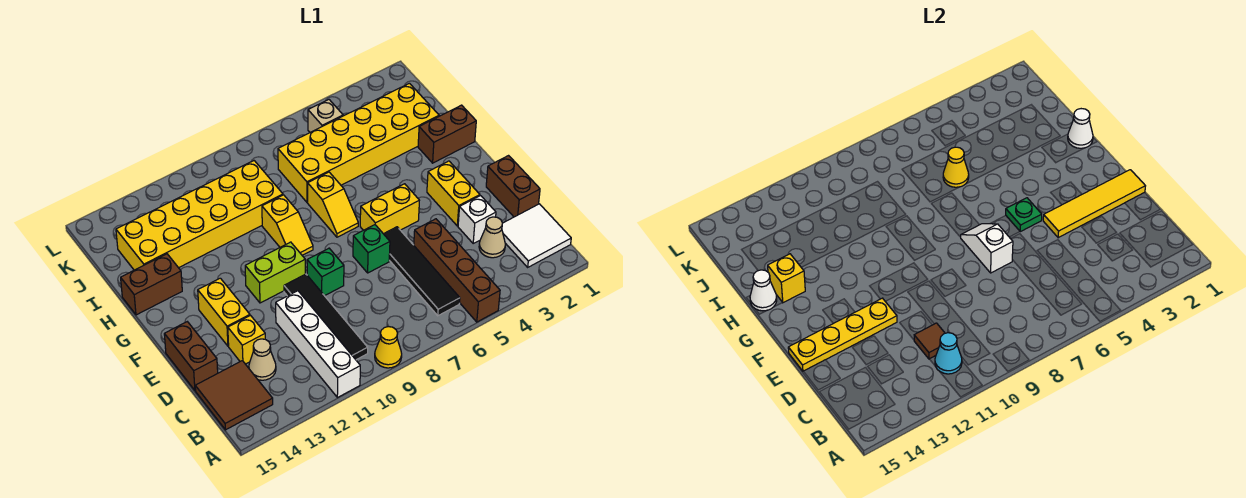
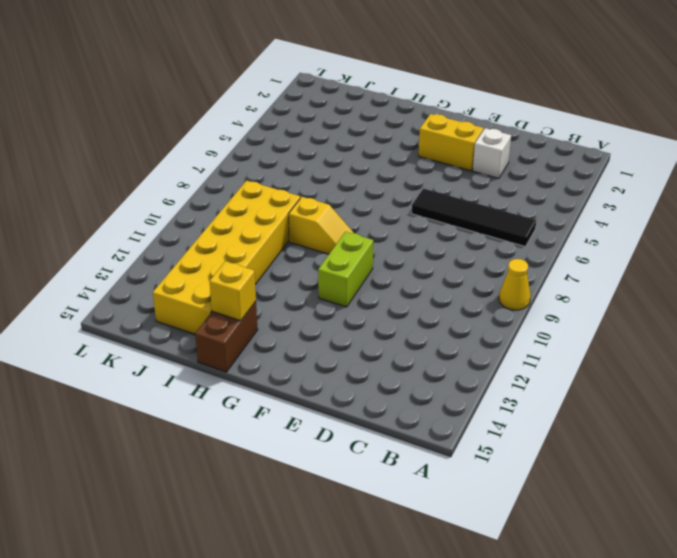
none -> brown brick A5:D5 level 1
none -> white brick A11:D11 level 1
none -> white tile B1:C2 level 1
none -> black tile B10:E10 level 1

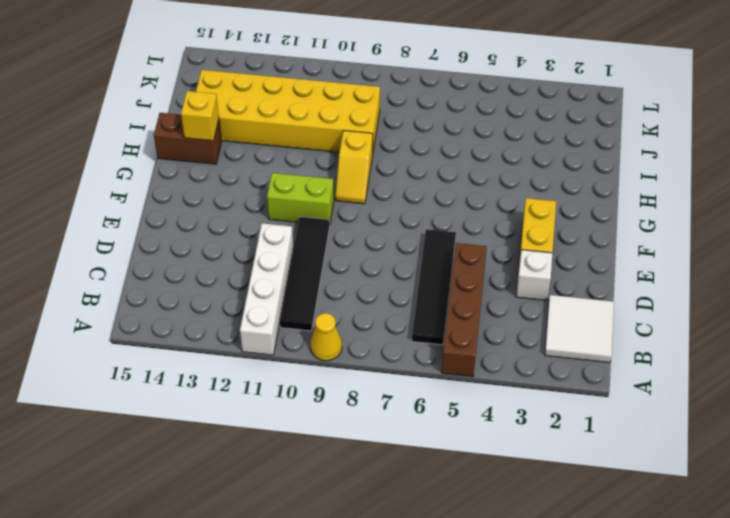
none -> brown tile B14:C15 level 1
none -> tan cone C3 level 1
none -> tan cone C13 level 1
none -> brown brick D1:E1 level 1

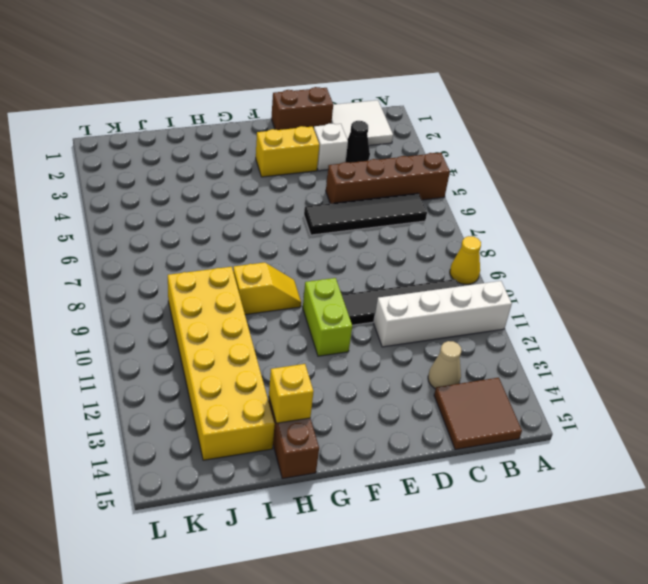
black cone C3 level 1 -> tan cone C3 level 1
none -> yellow brick D13 level 1
none -> brown brick D15:E15 level 1
none -> green brick E7 level 1
none -> green brick E9 level 1

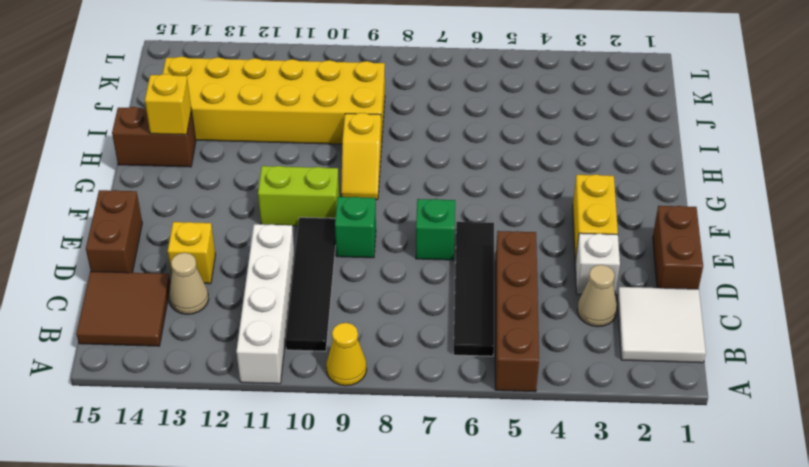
none -> yellow brick E13:F13 level 1
none -> yellow brick F5:F6 level 1
none -> yellow slope G7:H7 level 1 top H
none -> brown brick H1:H2 level 1

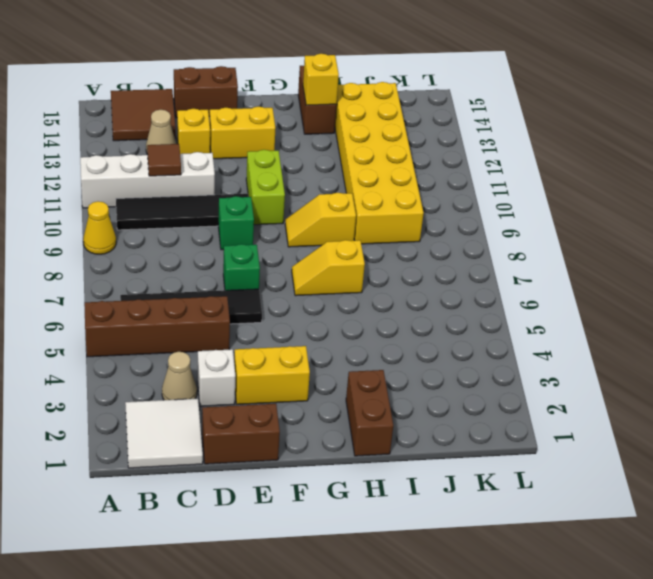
none -> yellow brick F5:F6 level 1
none -> yellow brick I2:J7 level 1
none -> tan brick K5 level 1
none -> cyan cone B11 level 2

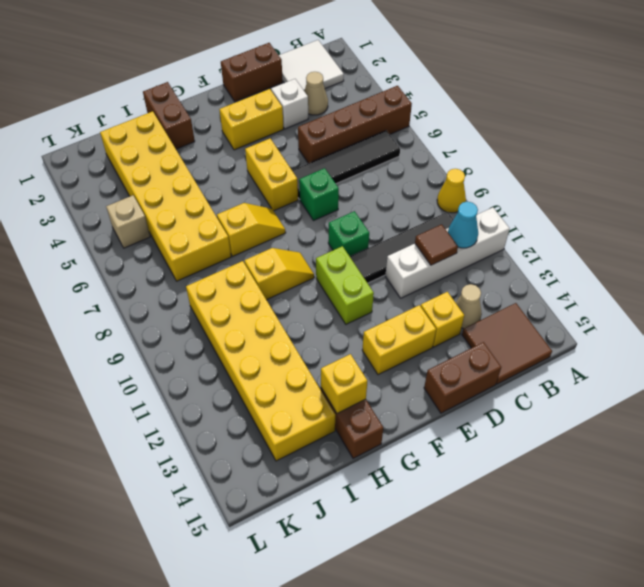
none -> yellow tile E1:E4 level 2
none -> white slope E7:F7 level 2 top E
none -> yellow plate E12:E15 level 2
none -> green plate F5 level 2

